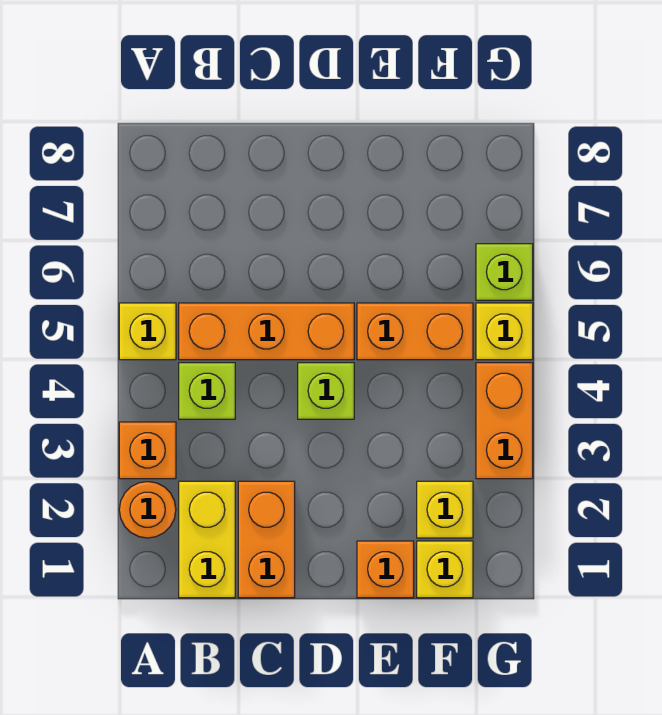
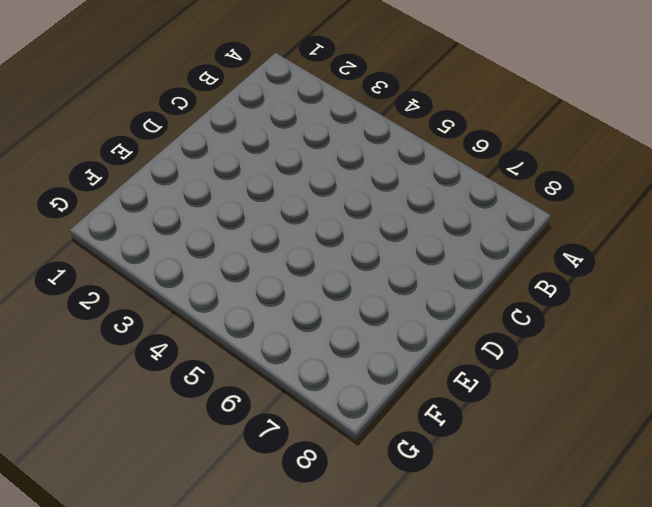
none -> orange round brick A2 level 1
none -> orange brick A3 level 1
none -> yellow brick A5 level 1

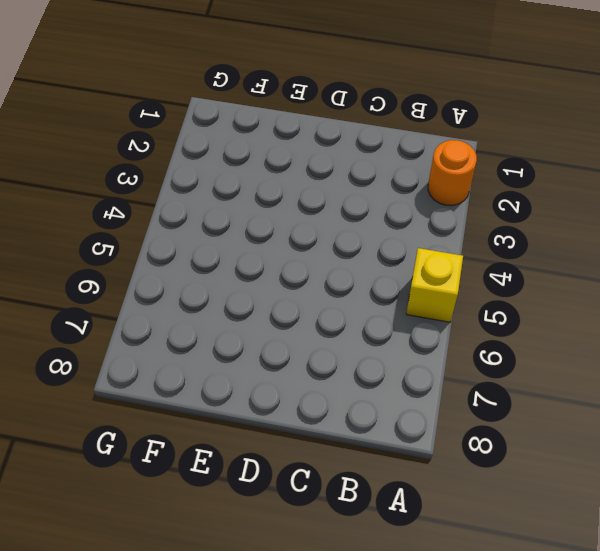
none -> orange brick A3 level 1
none -> yellow brick B1:B2 level 1
none -> lime brick B4 level 1

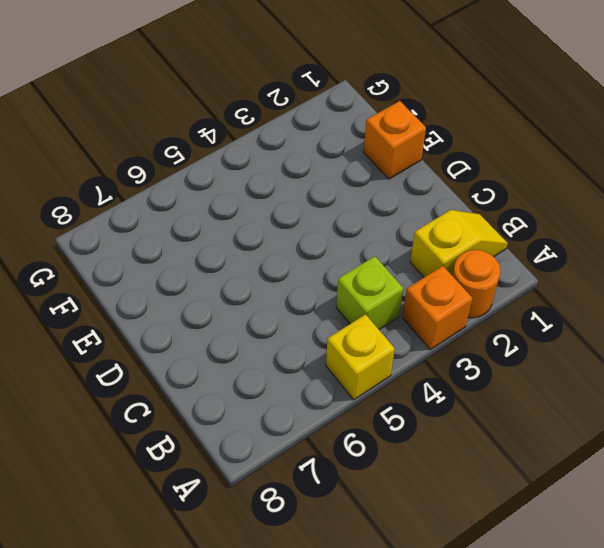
yellow slope B1:B2 level 1 top 2 -> yellow brick B1:B2 level 1
none -> orange brick B5:D5 level 1
none -> orange brick C1:C2 level 1
none -> lime brick D4 level 1

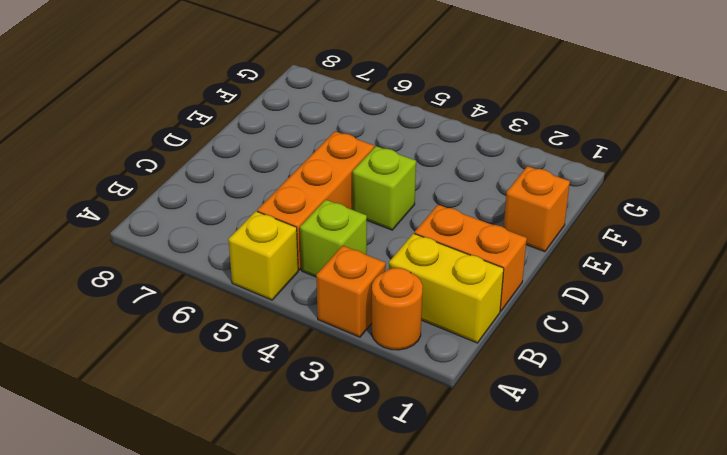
none -> orange brick E5:F5 level 1
none -> yellow brick F1 level 1
none -> yellow brick F2 level 1

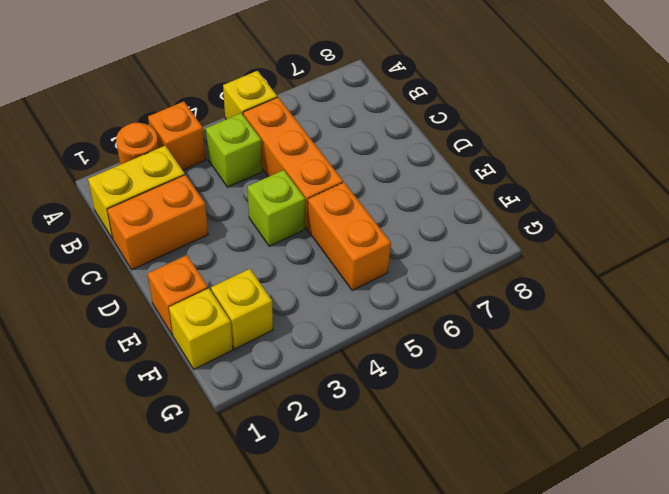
none -> orange brick G3:G4 level 1
none -> yellow brick G5 level 1
none -> lime brick G6 level 1

